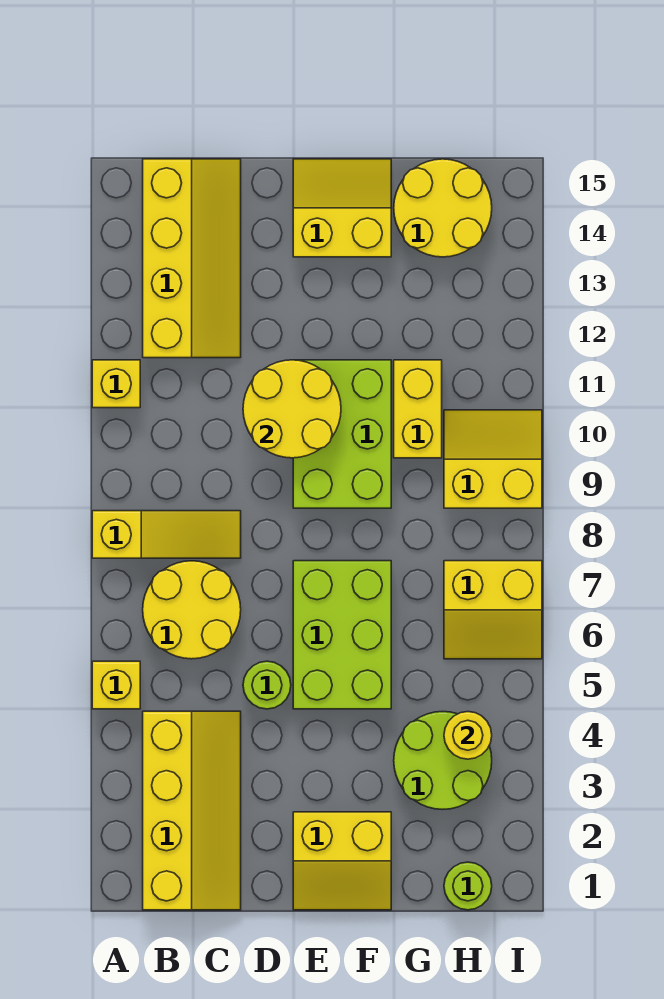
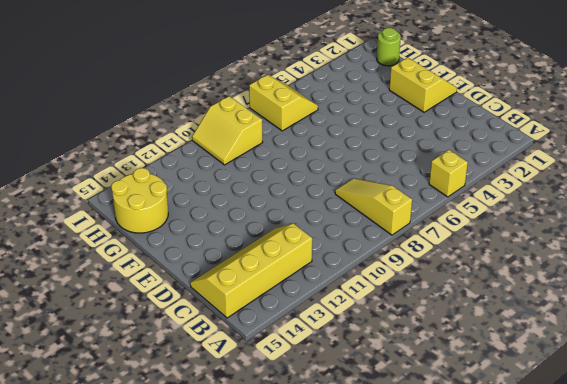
none -> yellow brick A11 level 1
none -> yellow slope B1:C4 level 1 top B
none -> yellow round brick B6:C7 level 1

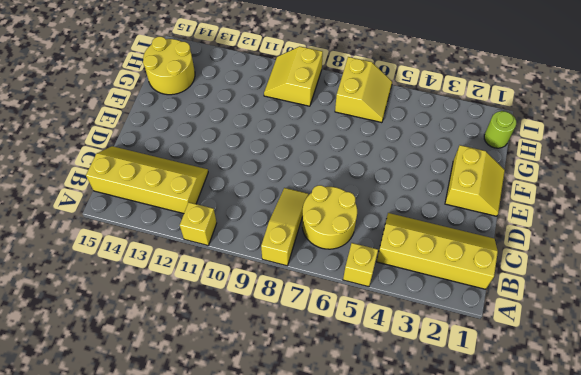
none -> lime round brick D5 level 1
none -> lime brick E5:F7 level 1
none -> lime brick E9:F11 level 1

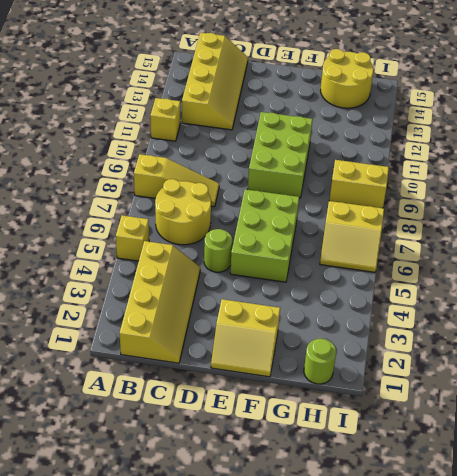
none -> yellow slope E14:F15 level 1 top 14
none -> lime round brick G3:H4 level 1
none -> yellow brick G10:G11 level 1

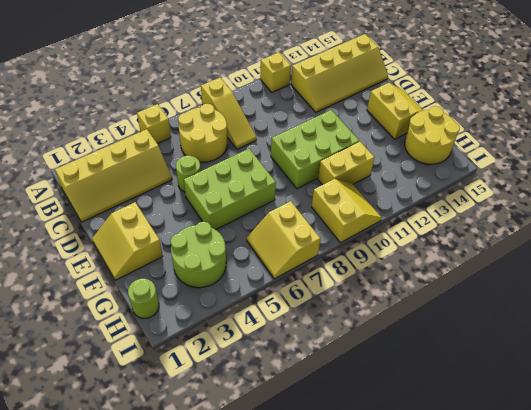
none -> yellow round brick D10:E11 level 2
none -> yellow round brick H4 level 2

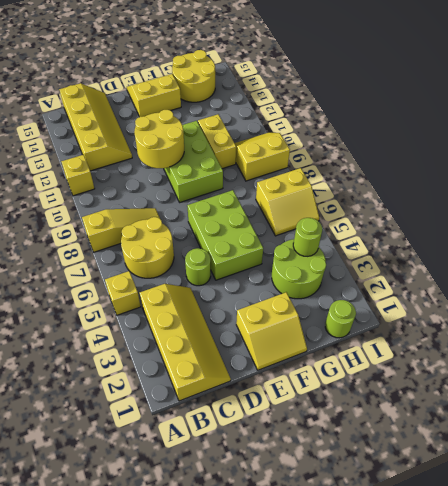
lime round brick H4 level 2 -> yellow round brick H4 level 2

